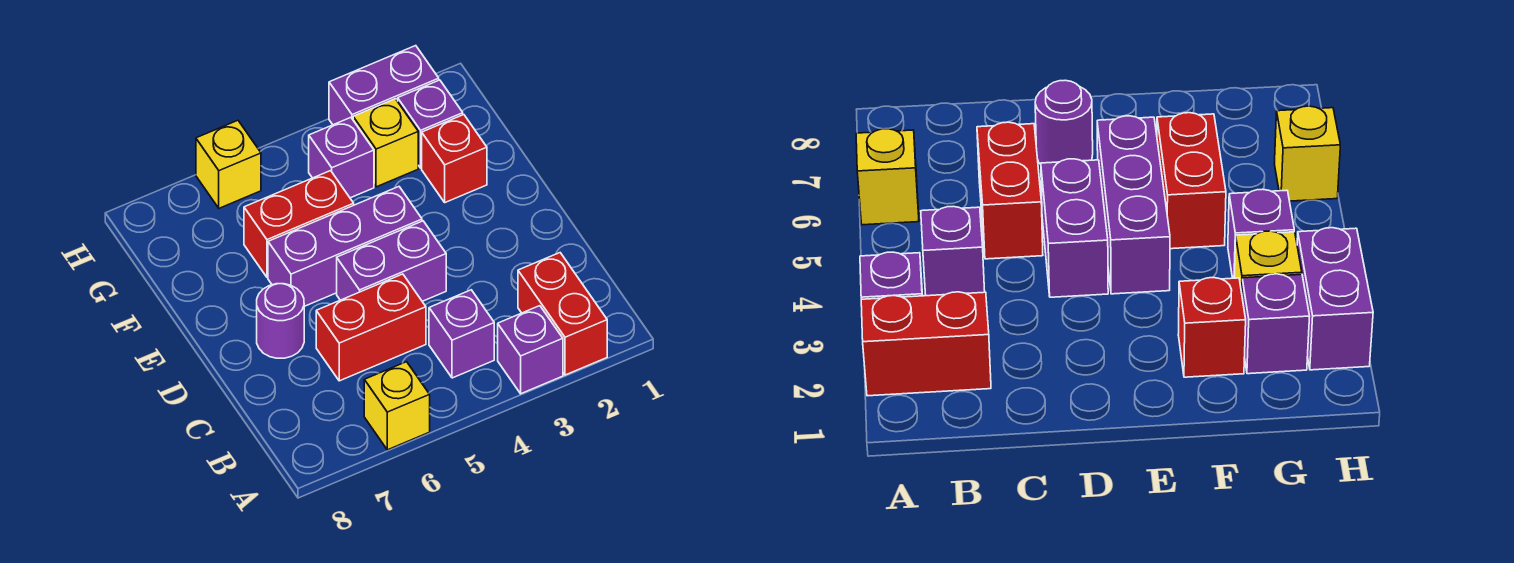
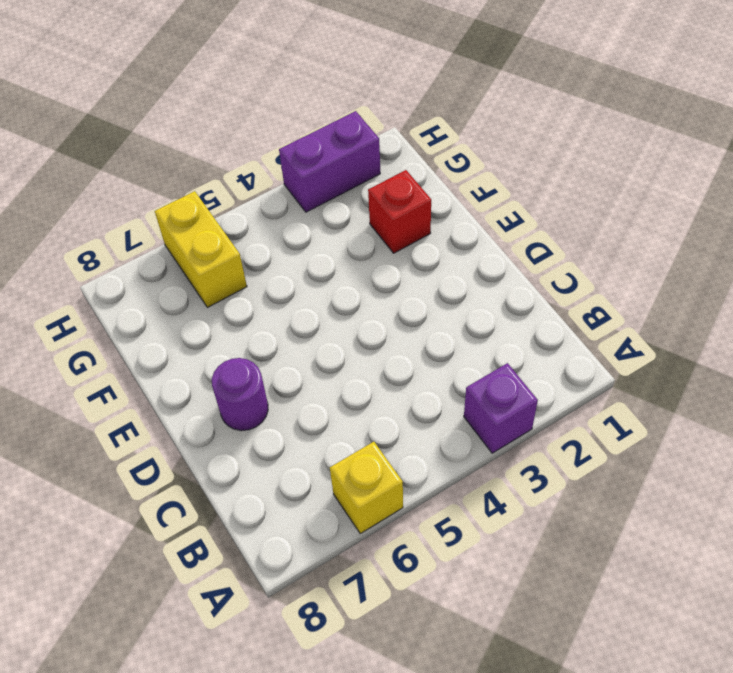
yellow brick G6:H6 level 1 -> yellow brick H6 level 1
none -> red brick A2:B2 level 1
none -> purple brick B4 level 1
none -> red brick C5:C6 level 1

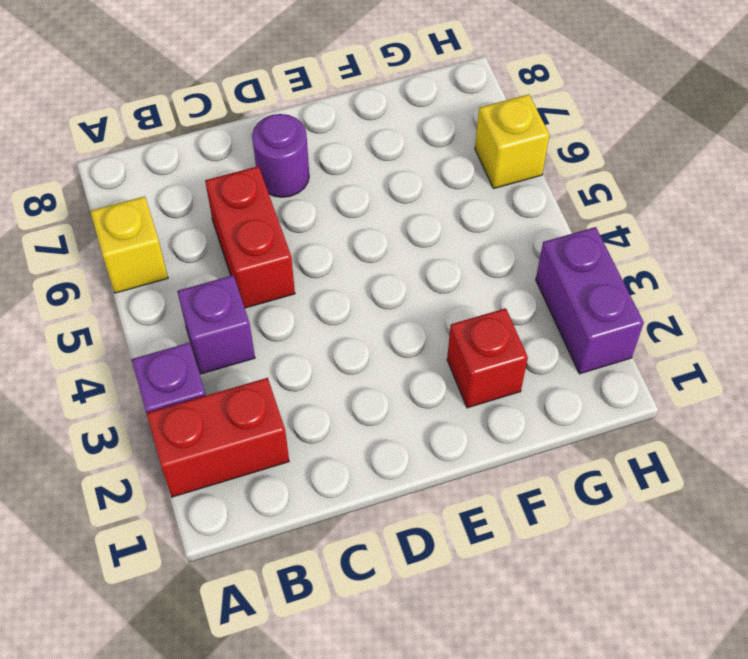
none -> purple brick D4:D5 level 1
none -> purple brick E4:E6 level 1
none -> red brick F5:F6 level 1

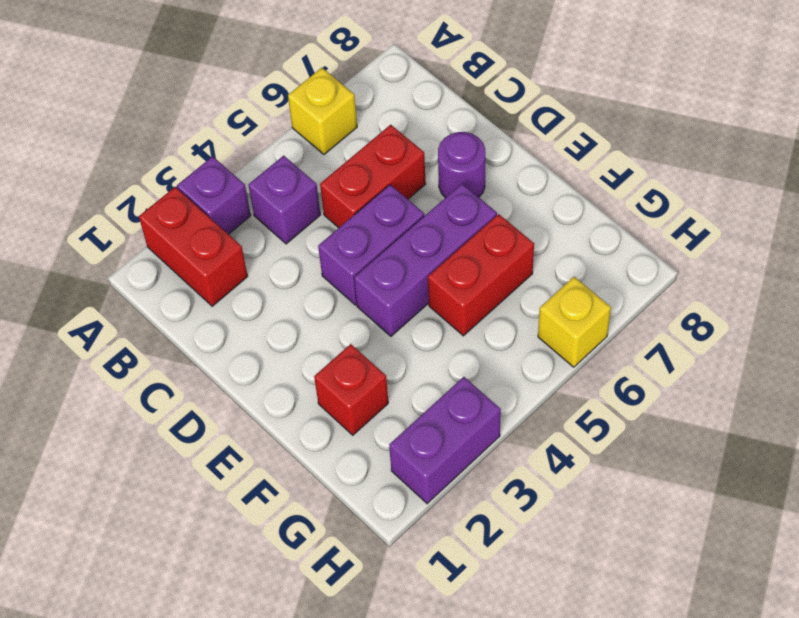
none -> purple brick G2 level 1
none -> yellow brick G3 level 1
none -> purple brick G4 level 1

